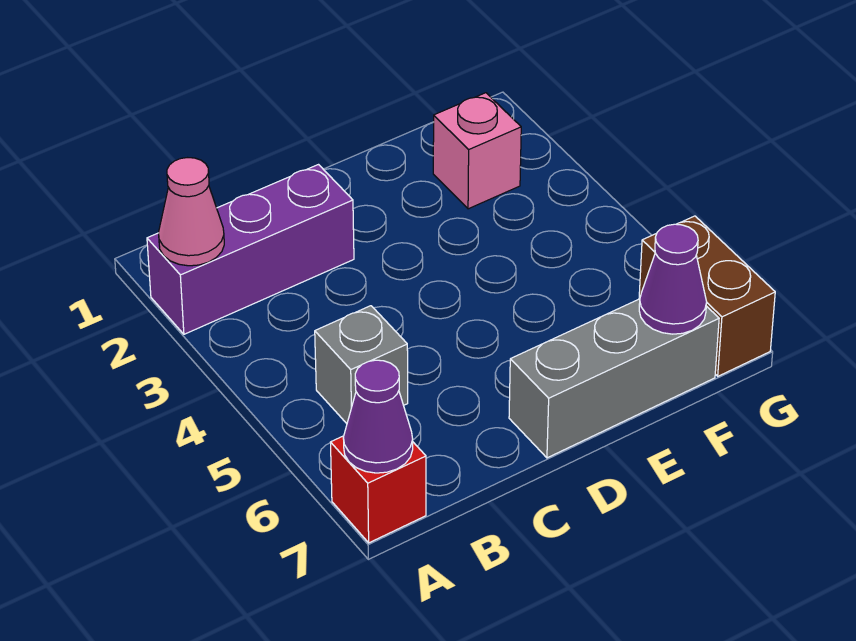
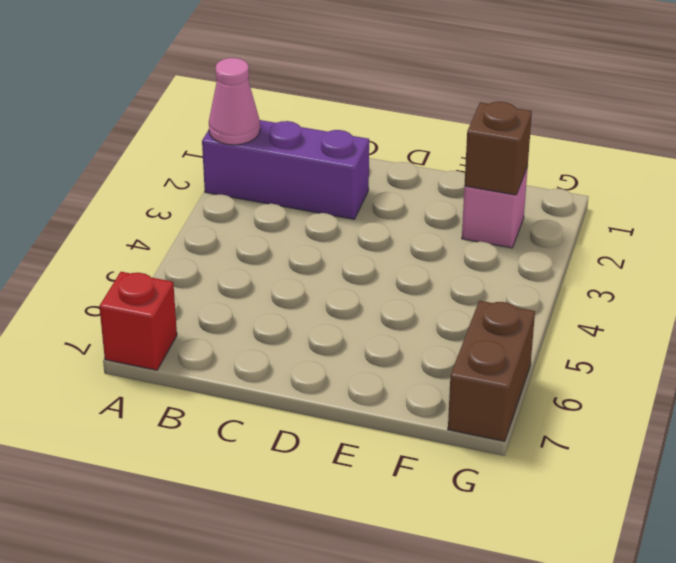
brown brick F2 level 2 -> none
none -> grey brick B5 level 1
none -> grey brick D7:F7 level 1

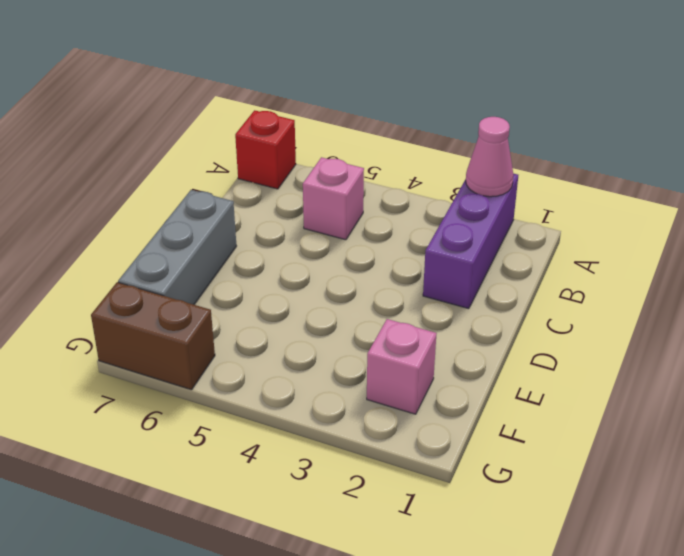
pink brick B5 level 1 -> grey brick B5 level 1
none -> purple cone A7 level 2
none -> purple cone F7 level 2

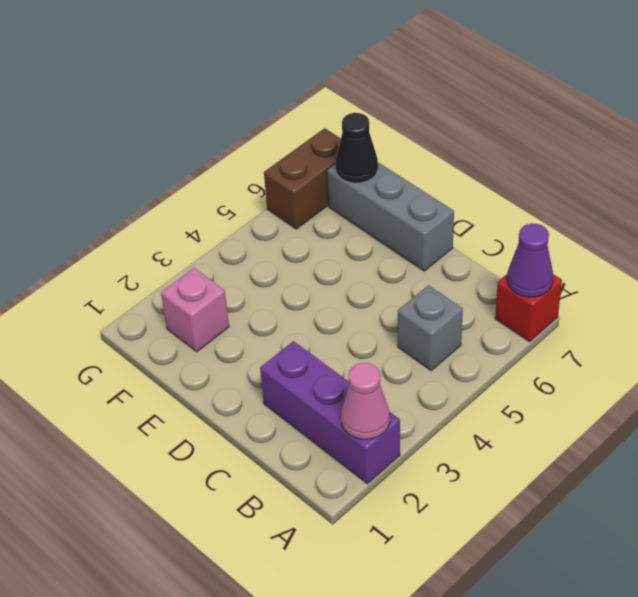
black cone F7 level 2 -> purple cone F7 level 2

